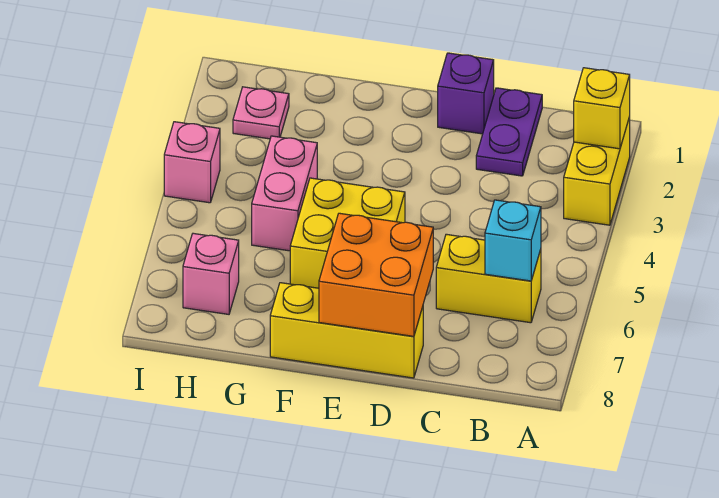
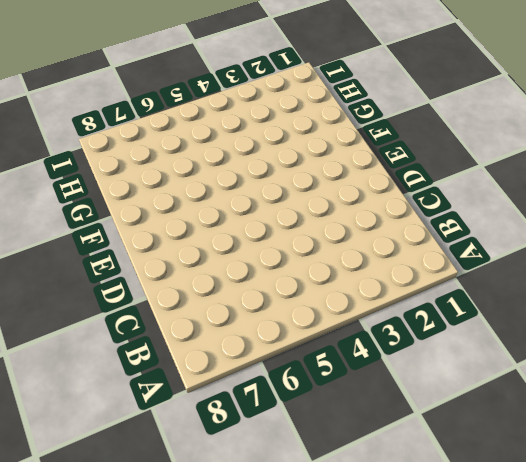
none -> yellow brick A2:A3 level 1
none -> yellow brick B6:C6 level 1
none -> purple plate C1:C2 level 1

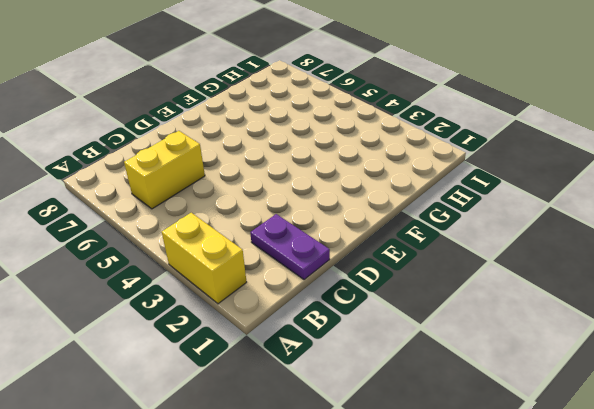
none -> purple brick D1 level 1
none -> yellow brick D8:F8 level 1
none -> yellow brick E5:F6 level 1

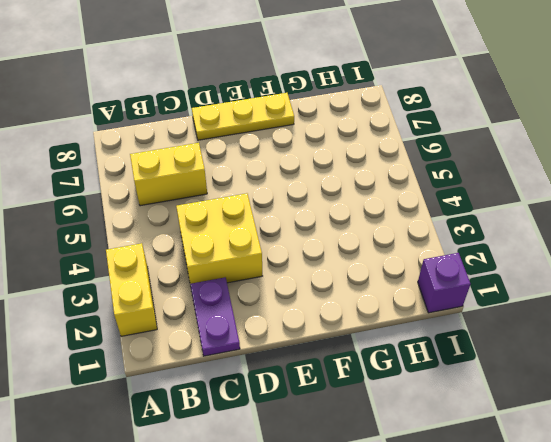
yellow brick C3:D4 level 1 -> yellow brick E5:F6 level 1
yellow plate D8:F8 level 1 -> yellow brick D8:F8 level 1
purple brick I1 level 1 -> purple brick D1 level 1
none -> pink brick G4:G5 level 1
none -> pink plate H2 level 1
none -> pink brick H7 level 1

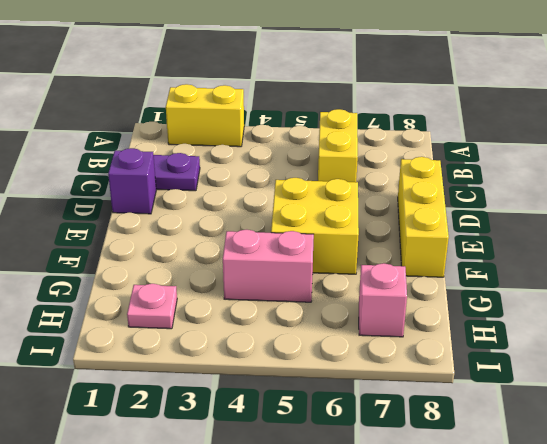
none -> pink brick I4 level 1
none -> yellow brick A2 level 2
none -> cyan brick B6 level 2

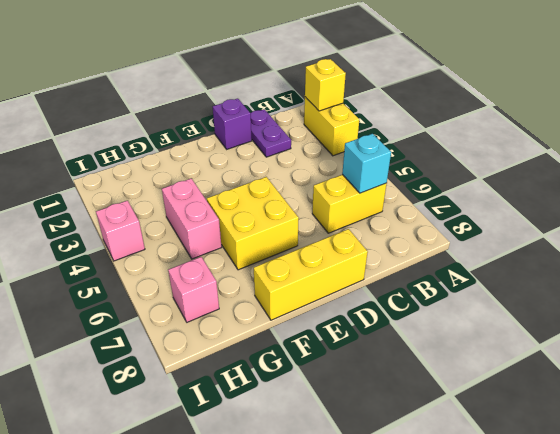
none -> pink plate H2 level 1
none -> orange brick D7:E8 level 2

